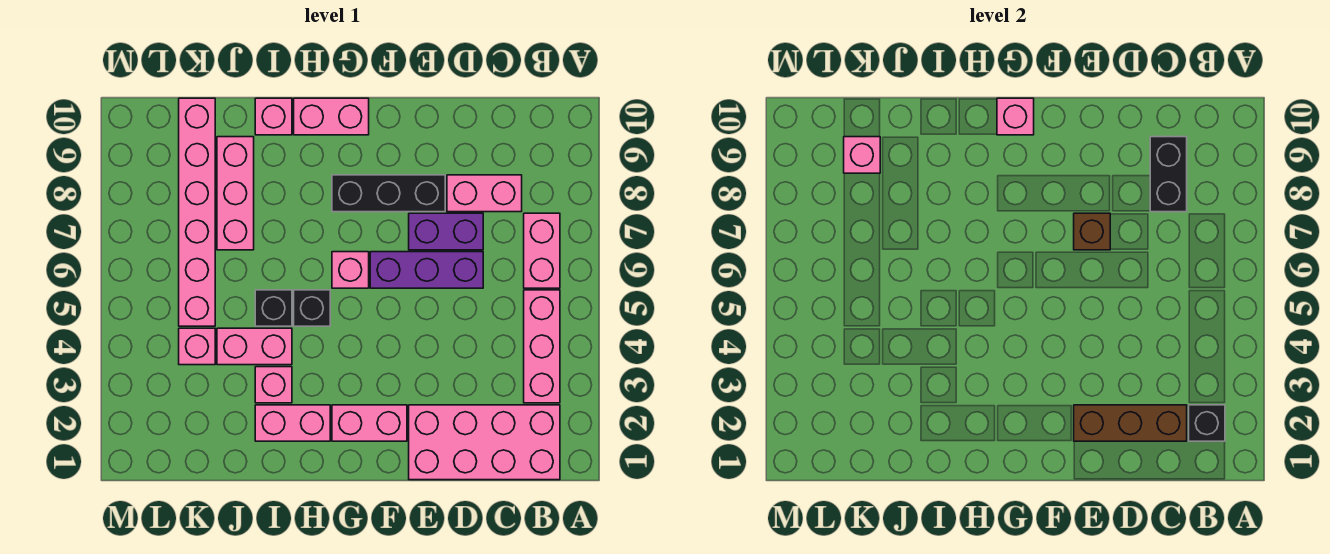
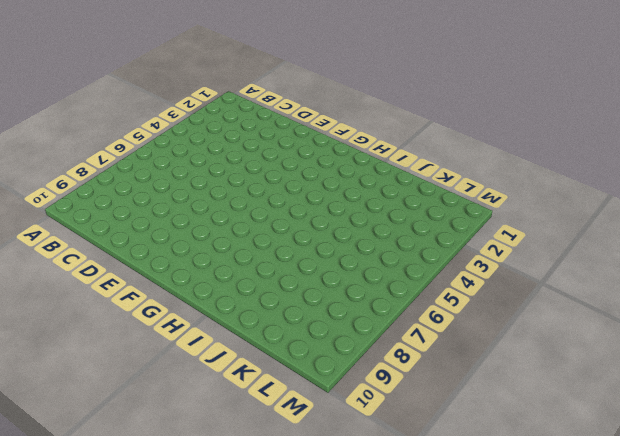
none -> pink brick B1:E2 level 1
none -> pink brick B3:B5 level 1
none -> pink brick B6:B7 level 1

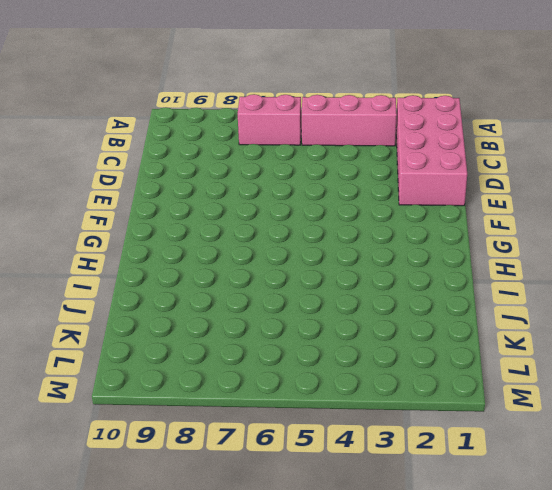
none -> pink brick C8:D8 level 1
none -> purple brick D6:F6 level 1
none -> purple brick D7:E7 level 1

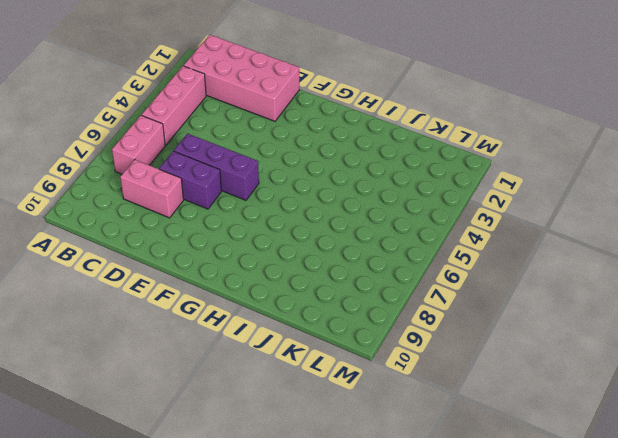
none -> black brick E8:G8 level 1
none -> pink brick F2:G2 level 1
none -> pink brick G6 level 1

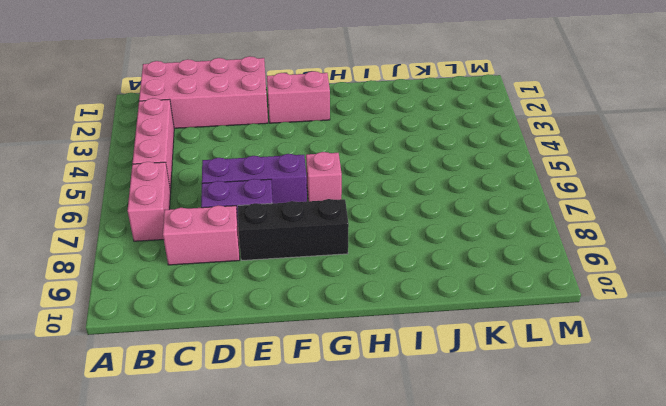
none -> pink brick G10:H10 level 1
none -> pink brick H2:I2 level 1
none -> black brick H5 level 1

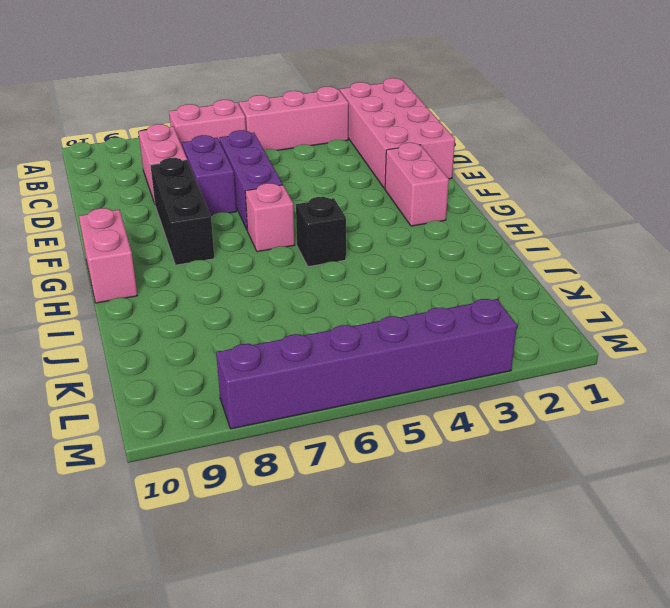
purple brick M3:M8 level 1 -> none
none -> pink brick H2:I2 level 1
none -> pink brick I3 level 1
none -> pink brick I4:J4 level 1

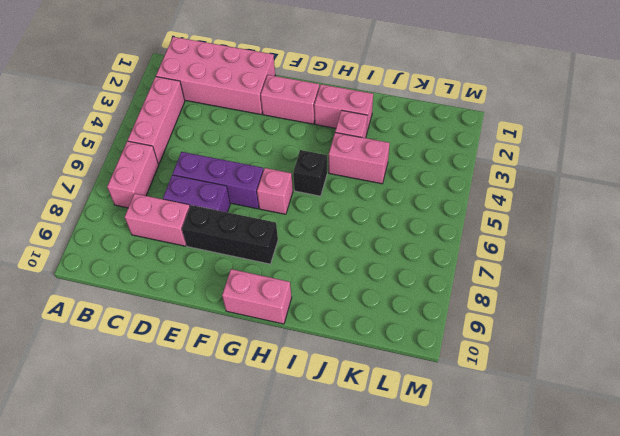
none -> black brick I5 level 1
none -> pink brick I10 level 1
none -> pink brick J7:J9 level 1

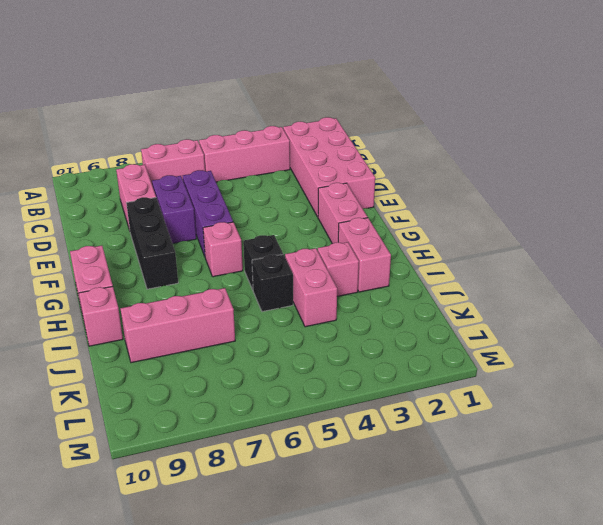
none -> pink brick K4 level 1
none -> pink brick K5:K10 level 1
none -> black brick B2 level 2

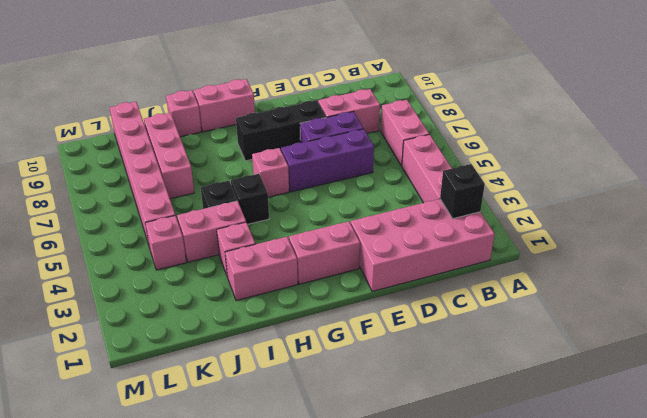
none -> brown brick C2:E2 level 2
none -> black brick C8:C9 level 2
none -> brown brick E7 level 2

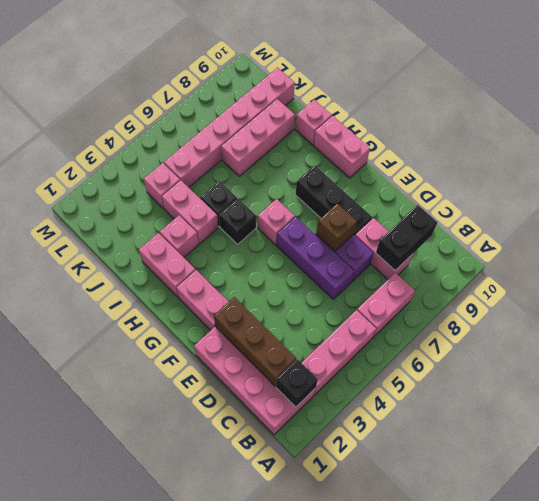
none -> pink brick G10 level 2
none -> pink brick K9 level 2

